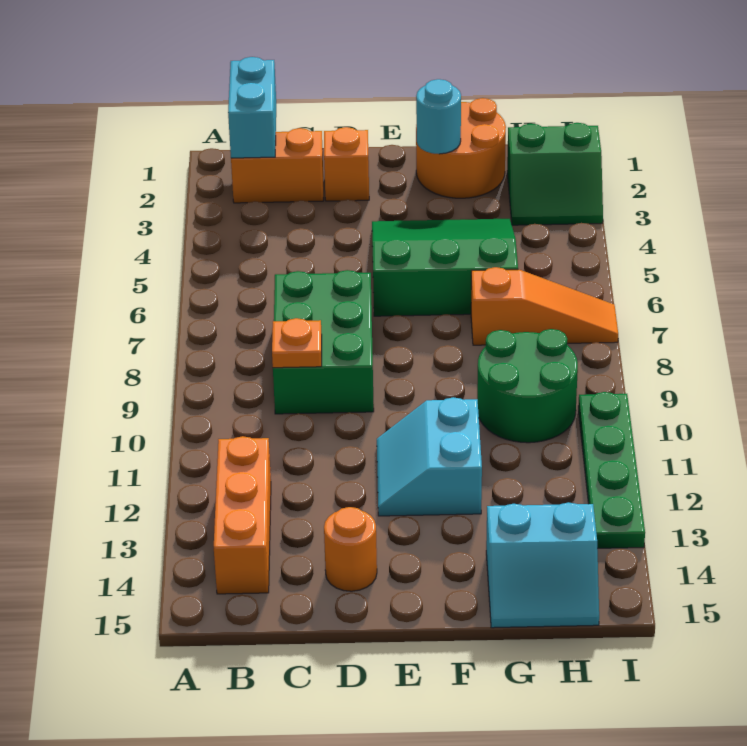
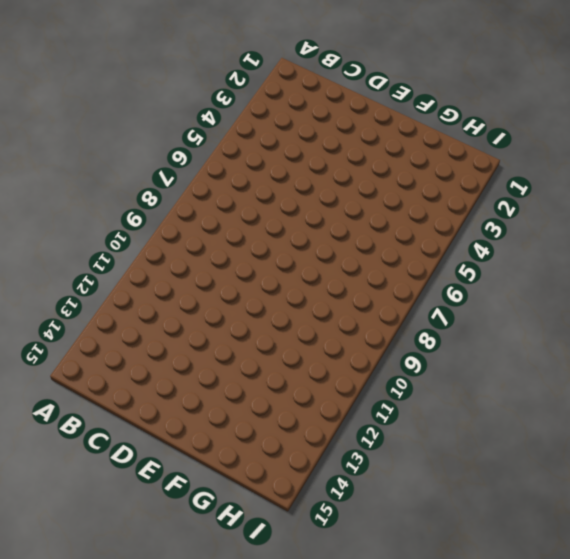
none -> orange brick B2:C2 level 1
none -> orange brick B12:B14 level 1
none -> green brick C7:D9 level 1

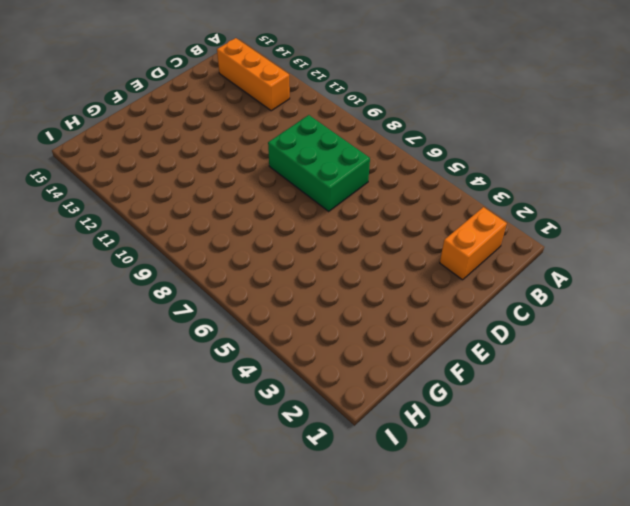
none -> orange brick D2 level 1
none -> orange round brick D14 level 1
none -> green slope E4:G6 level 1 top 6

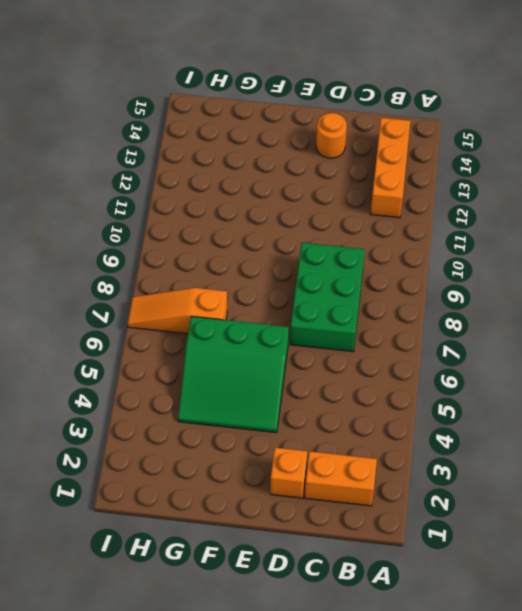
none -> cyan slope E11:F12 level 1 top F
none -> orange round brick F1:G2 level 1
none -> green round brick G9:H10 level 1

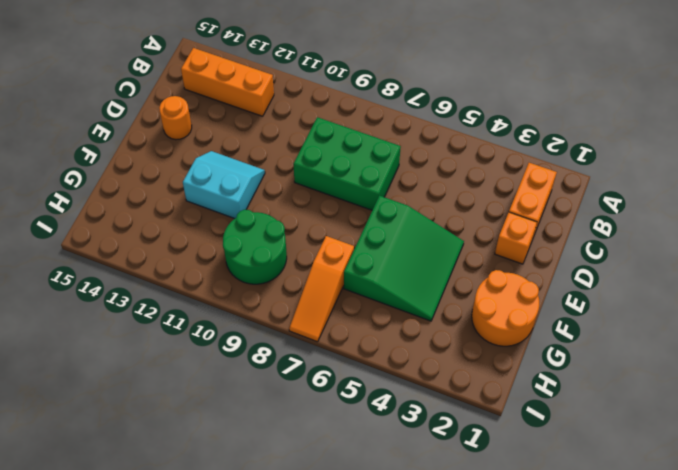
none -> cyan slope G14:H15 level 1 top 14
none -> green slope H2:I3 level 1 top 2
none -> green plate I10:I13 level 1

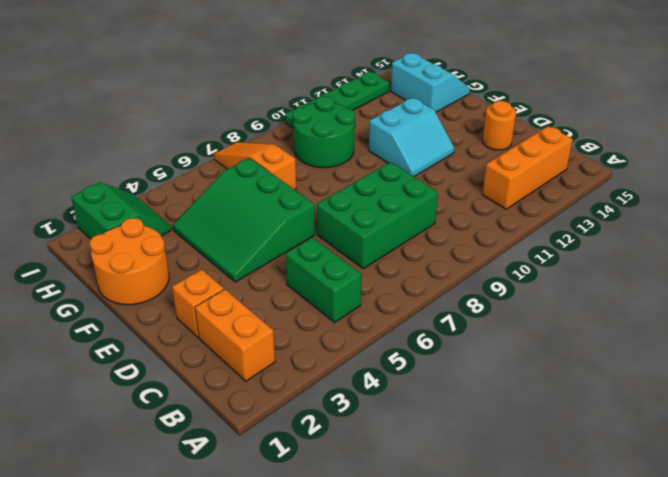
green brick B5:C5 level 1 -> none
none -> cyan brick B1:B2 level 2
none -> orange plate C9 level 2
none -> cyan round brick F2 level 2

